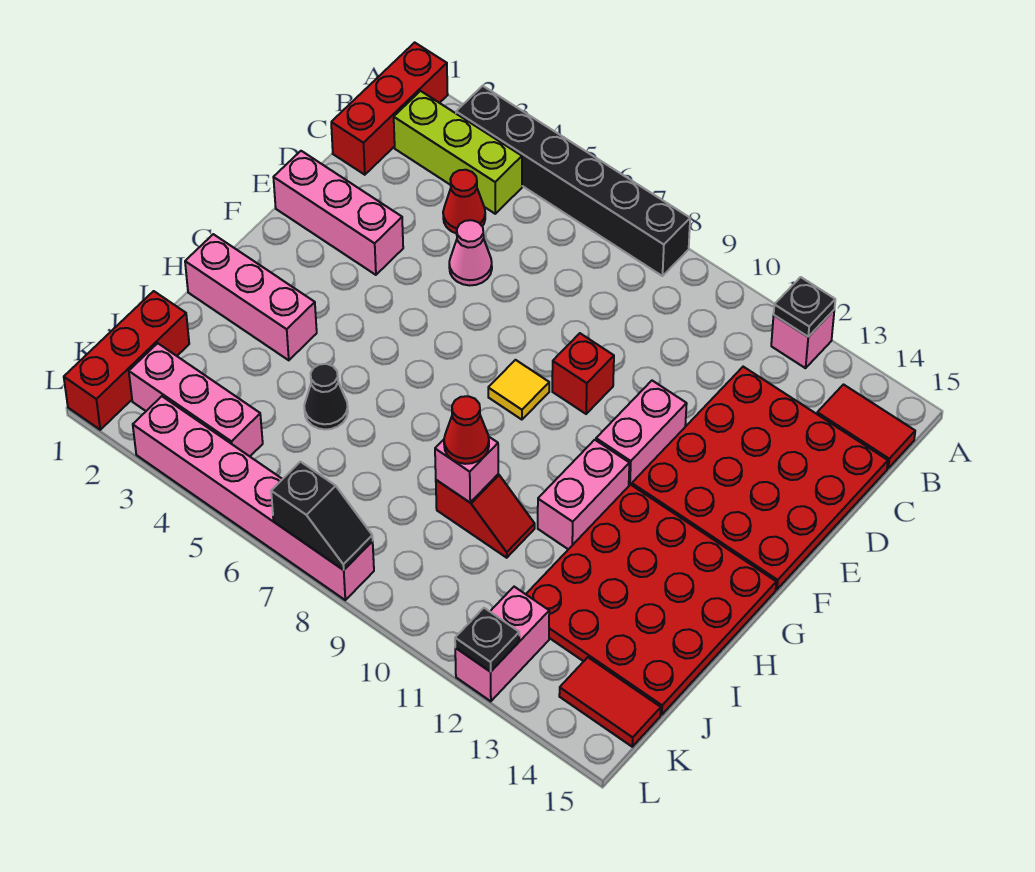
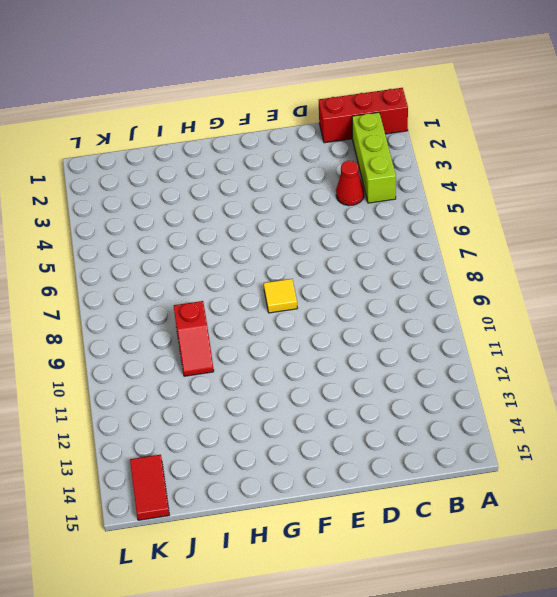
none -> black brick A3:A8 level 1
none -> pink brick A12 level 1
none -> red tile B14:B15 level 1

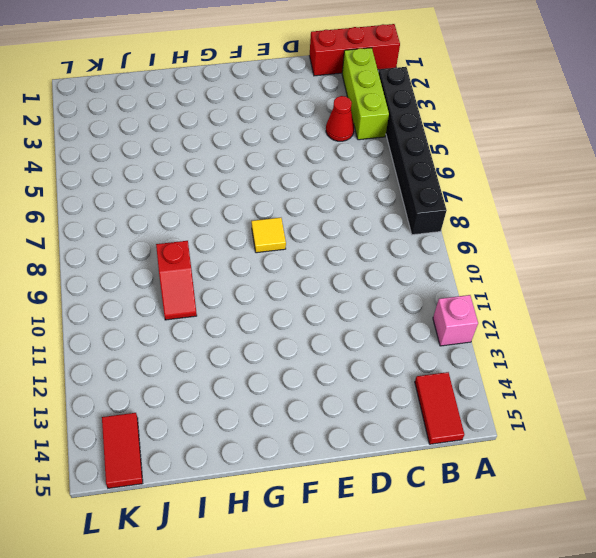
none -> red plate C12:F15 level 1
none -> pink cone D5 level 1
none -> pink brick E1:E3 level 1

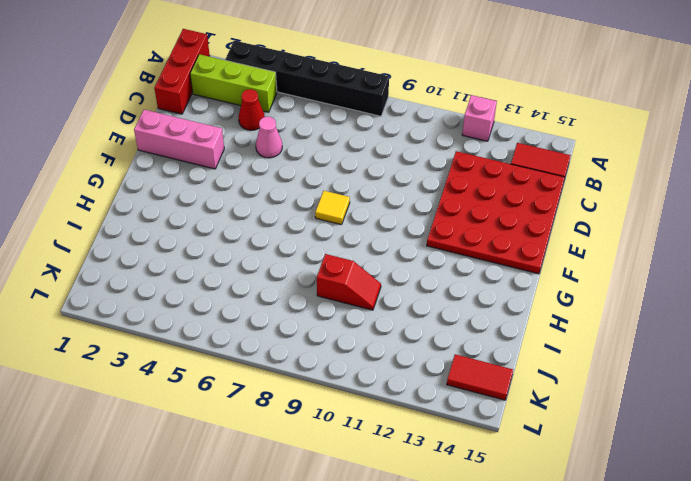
none -> red brick E9 level 1
none -> pink brick E11:F11 level 1
none -> pink brick G11:H11 level 1

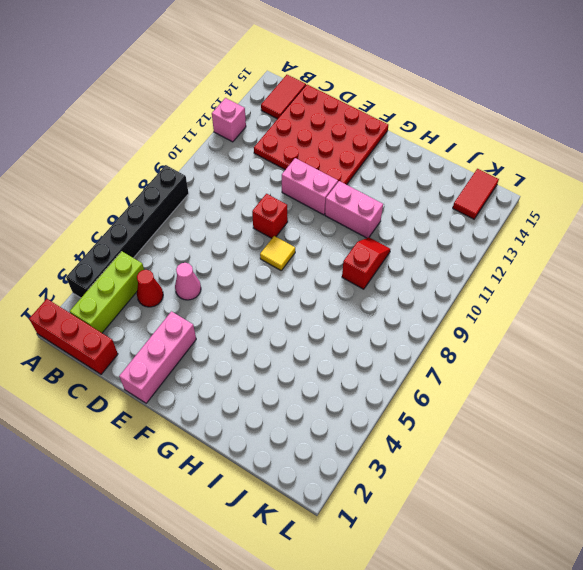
none -> red plate G12:J15 level 1
none -> pink brick H1:H3 level 1
none -> black cone I5 level 1

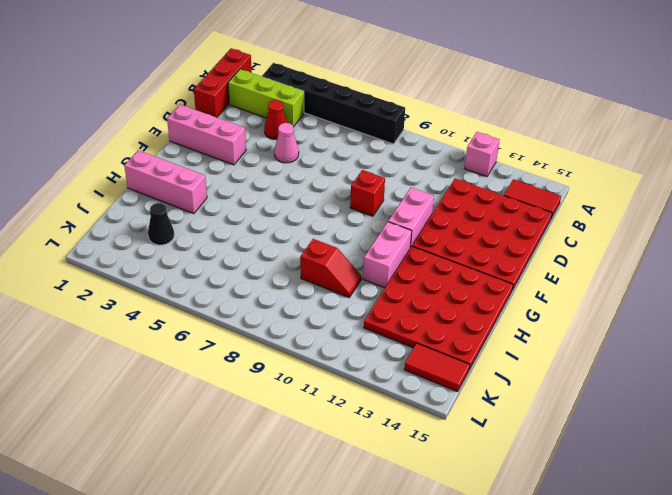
black cone J3 level 1 -> black cone I5 level 1
none -> yellow tile F8 level 1
none -> red brick J1:L1 level 1
none -> pink brick K2:K4 level 1

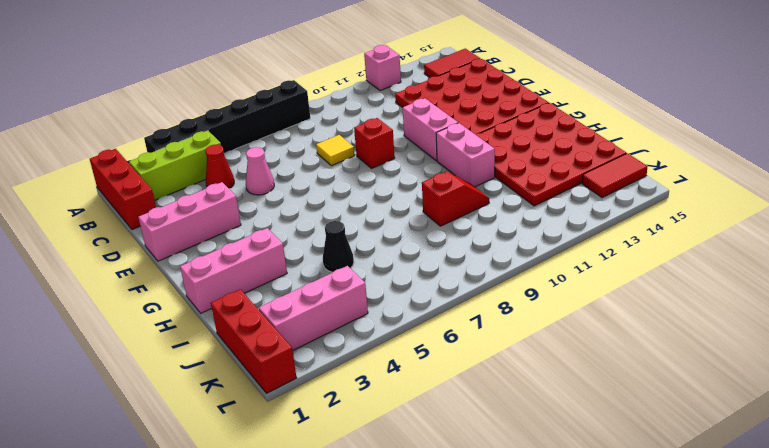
yellow tile D8 level 1 -> yellow tile F8 level 1
none -> pink brick K12:L12 level 1
none -> pink brick L3:L8 level 1
none -> black plate A12 level 2

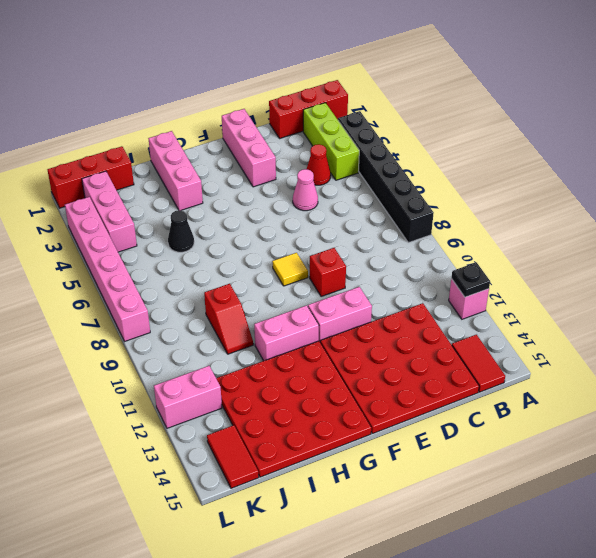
none -> pink brick I9 level 2
none -> black slope L7:L8 level 2 top 7
none -> black plate L12 level 2

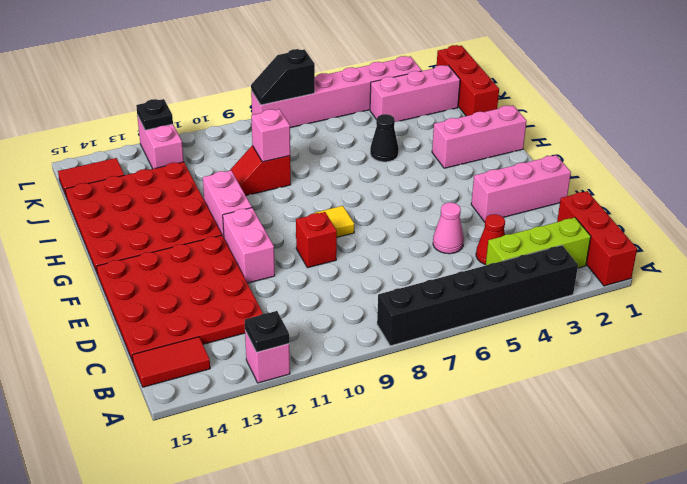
none -> red cone I9 level 3

